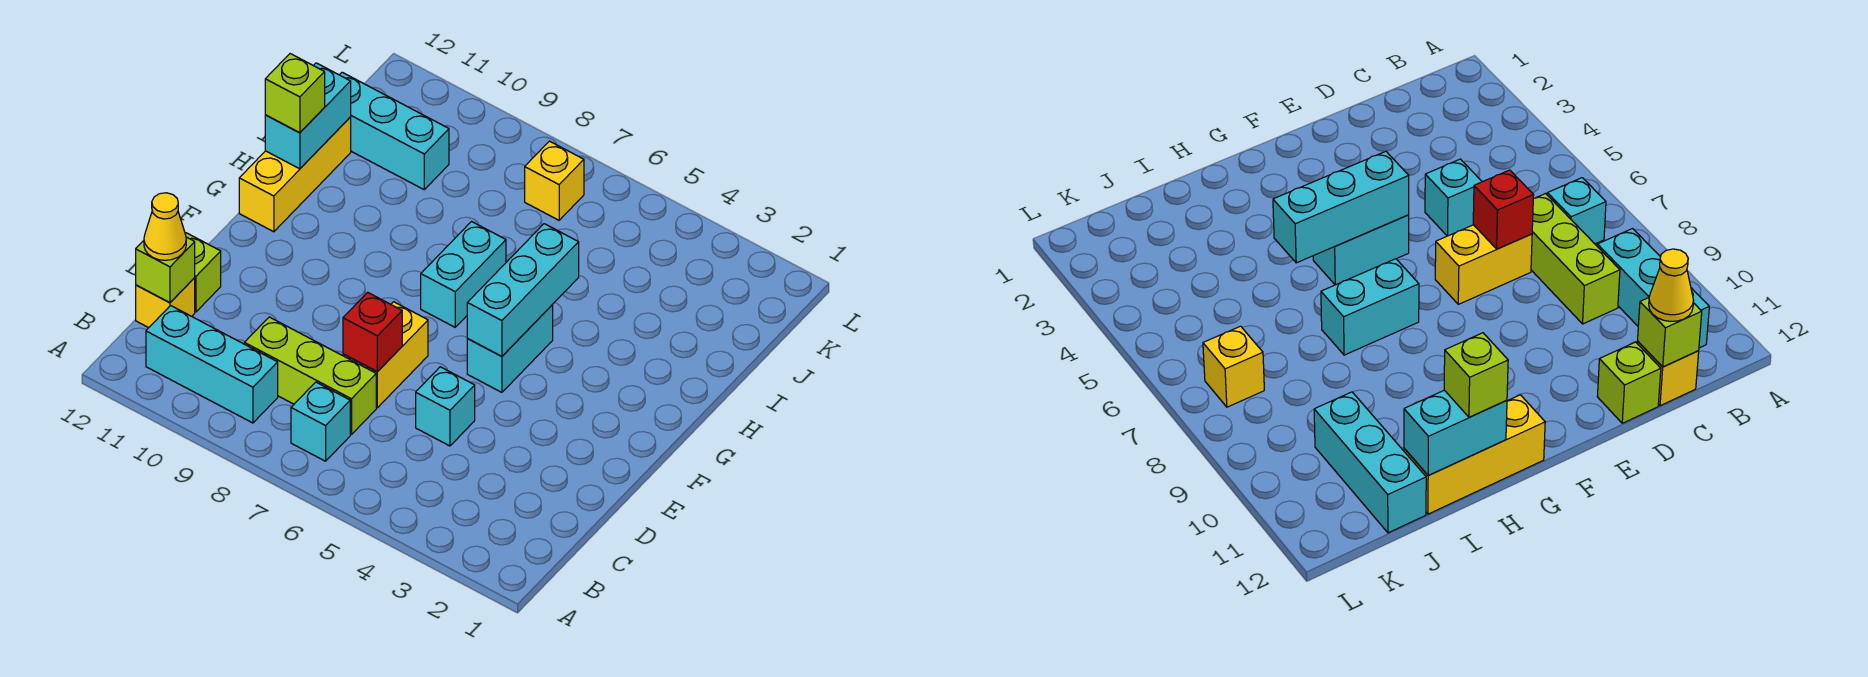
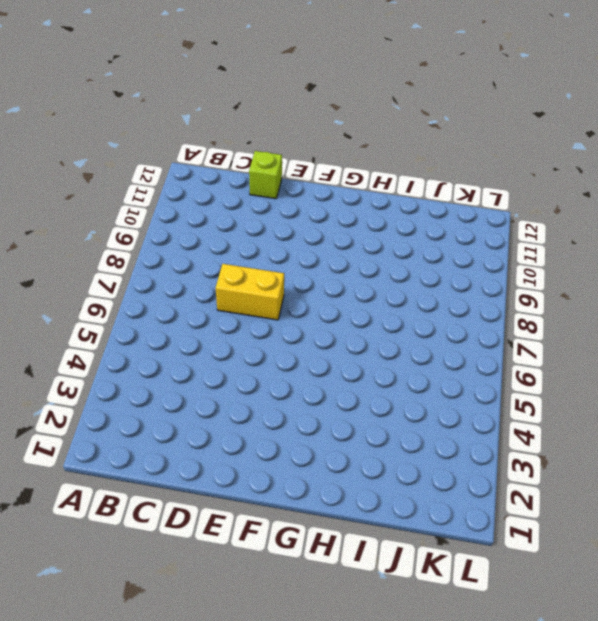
none -> cyan brick B7 level 1
none -> cyan brick B9:B11 level 1
none -> lime brick C7:C9 level 1

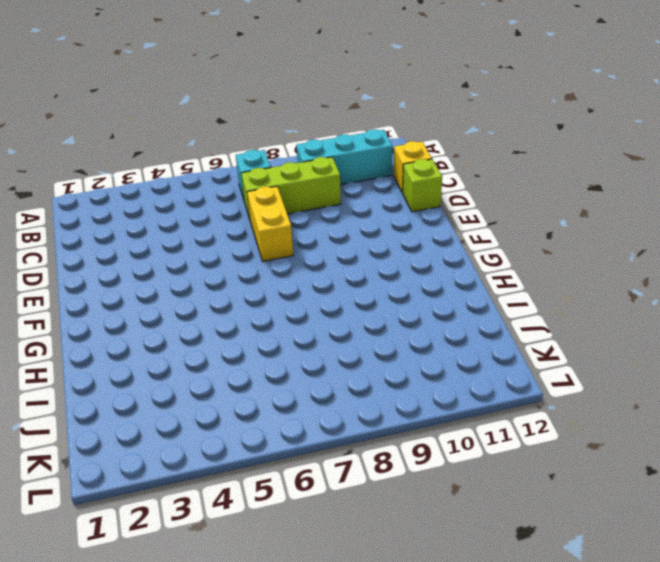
none -> cyan brick D5 level 1
none -> cyan brick F5:G5 level 1
none -> cyan brick G7:H7 level 1

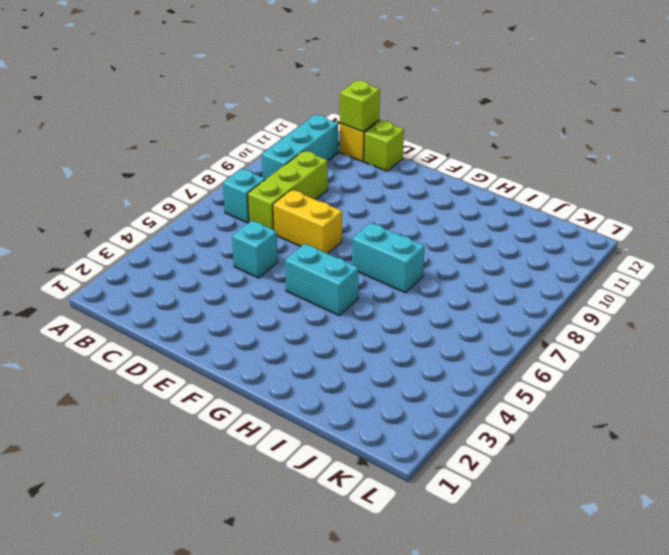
none -> yellow brick G12:I12 level 1
none -> cyan brick J10:J12 level 1
none -> yellow brick K7 level 1

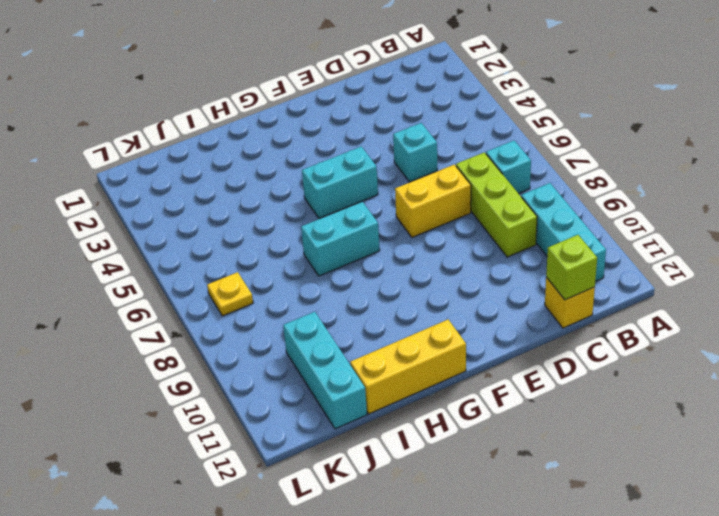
yellow plate K7 level 1 -> yellow brick K7 level 1
none -> lime brick D12 level 1
none -> red brick D7 level 2
none -> cyan brick F5:H5 level 2

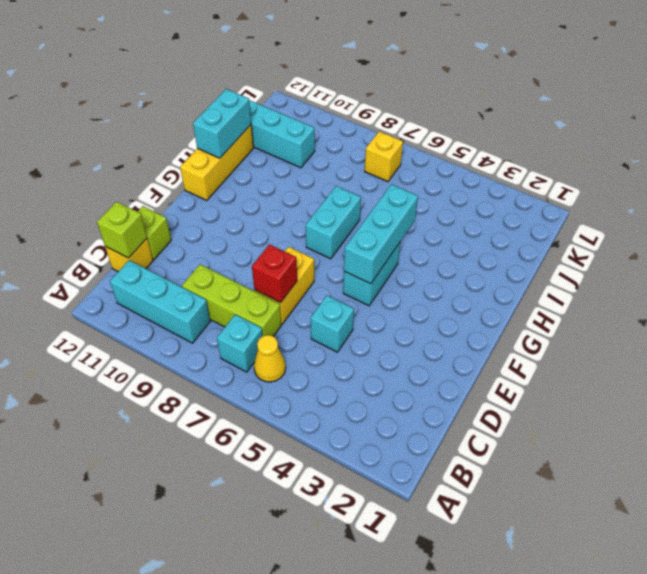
yellow cone B6 level 1 -> yellow cone C12 level 3
none -> lime brick H12 level 3

